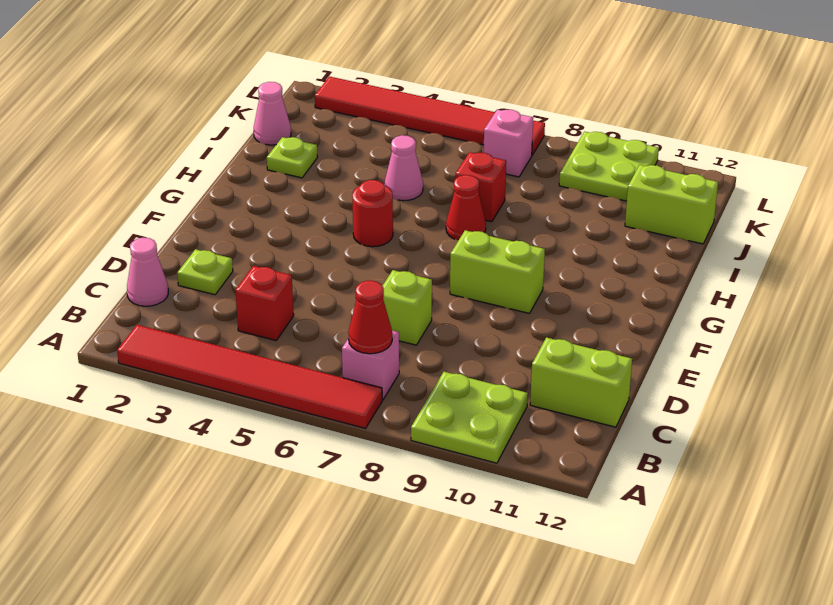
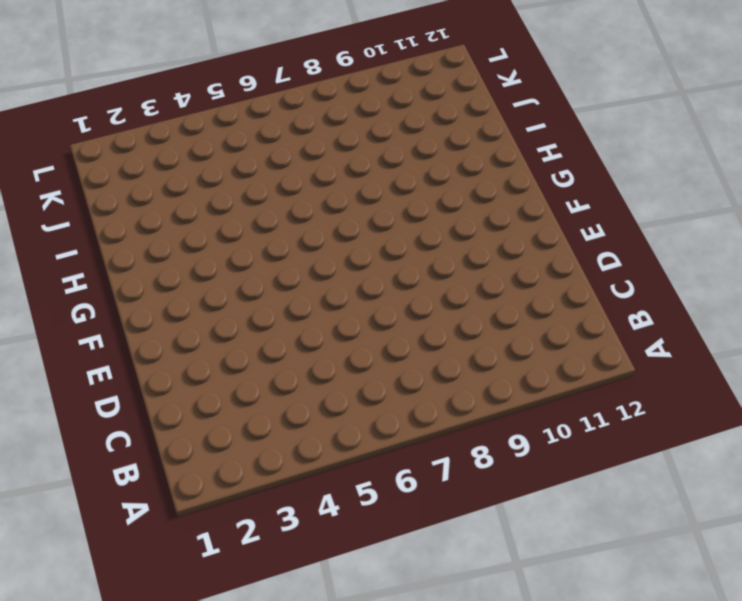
none -> red tile A2:A7 level 1
none -> lime plate A9:B10 level 1
none -> pink brick B7 level 1

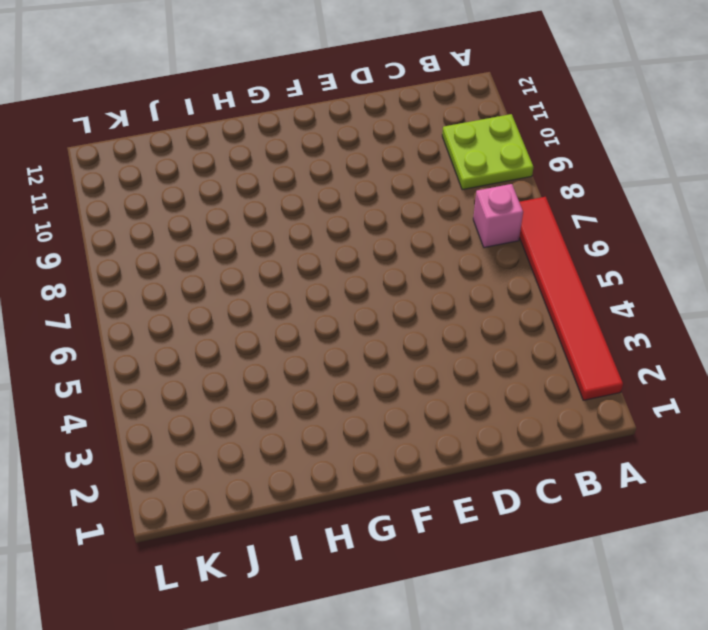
none -> pink cone C1 level 1
none -> red brick C4 level 1
none -> lime brick C11:C12 level 1

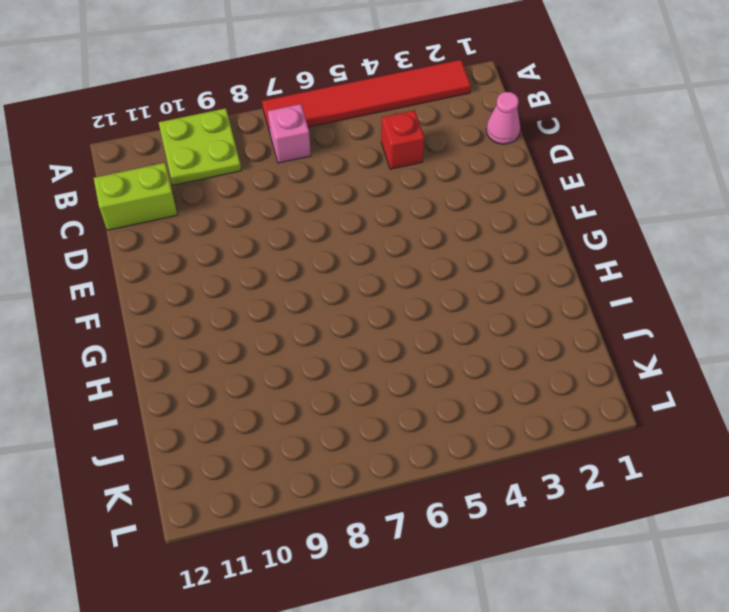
none -> lime plate D2 level 1
none -> lime brick D7 level 1
none -> lime brick F8:F9 level 1

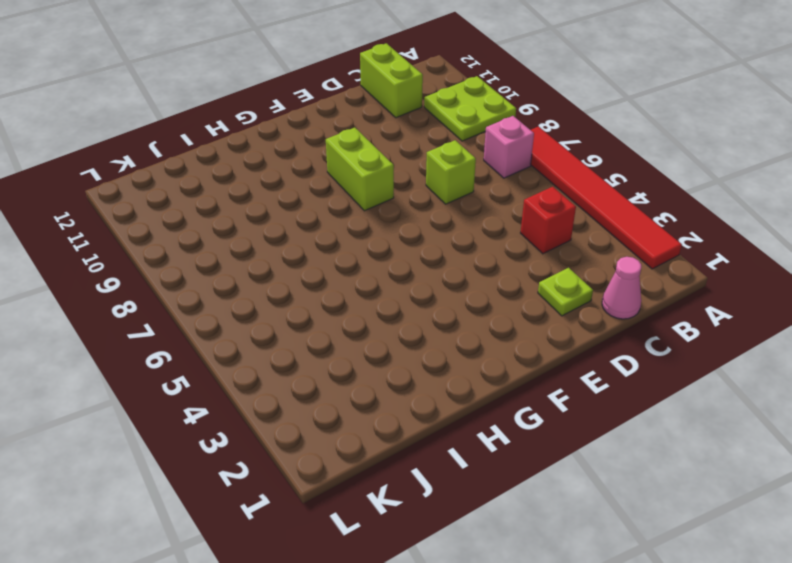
none -> red round brick G5 level 1
none -> red cone H7 level 1
none -> lime plate I2 level 1

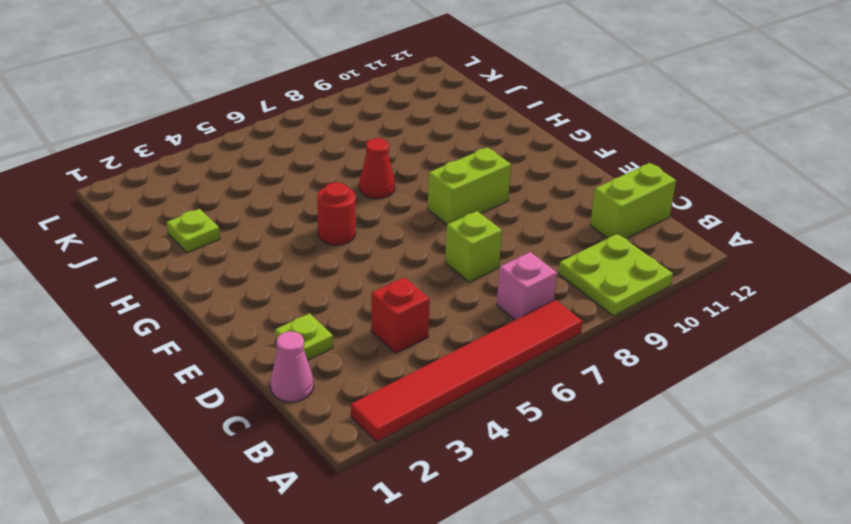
none -> pink cone I5 level 1
none -> red brick I7 level 1
none -> pink cone J1 level 1

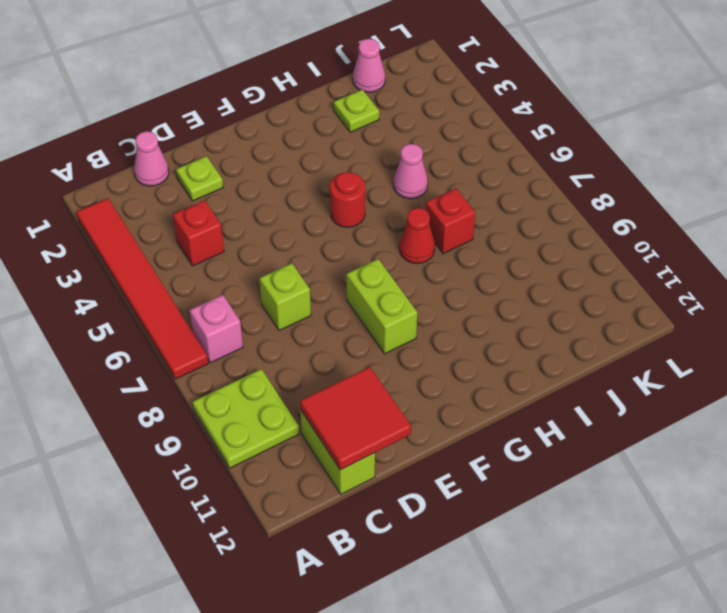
red tile C11:D12 level 2 -> none
none -> lime brick J11:J12 level 1
none -> pink brick K7 level 1
none -> lime plate K9:L10 level 1

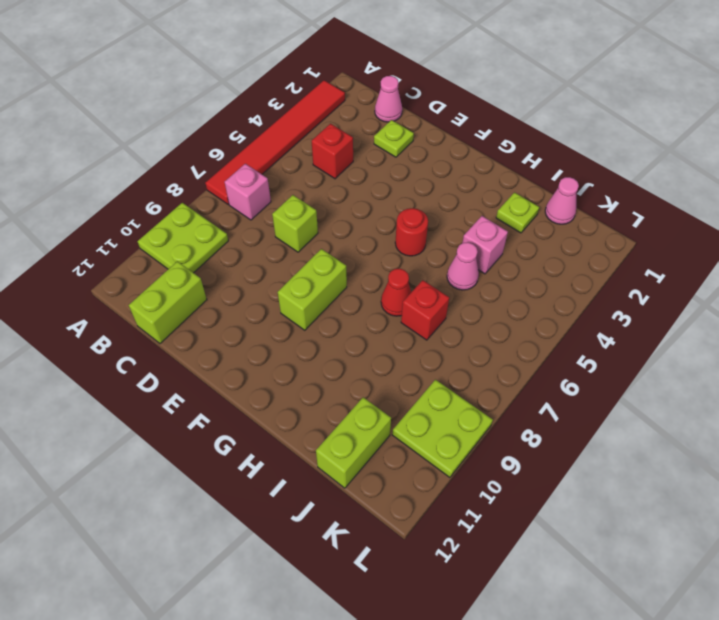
pink brick I4 level 1 -> pink brick K7 level 1
none -> red tile L2:L7 level 1
none -> red cone B7 level 2

